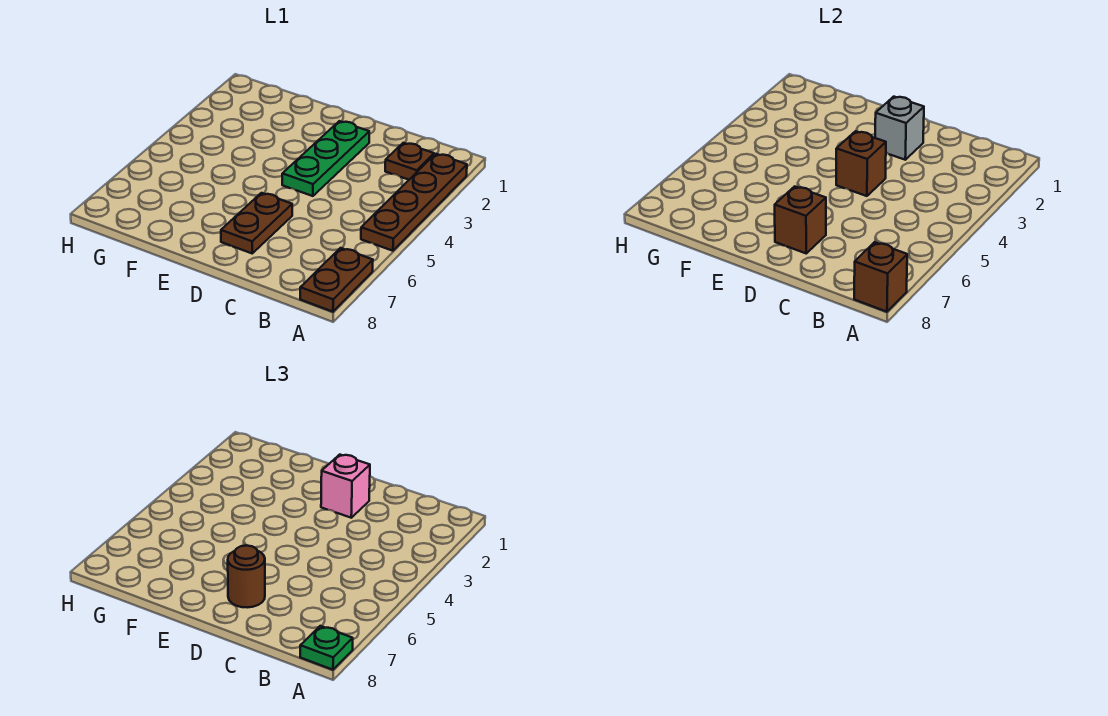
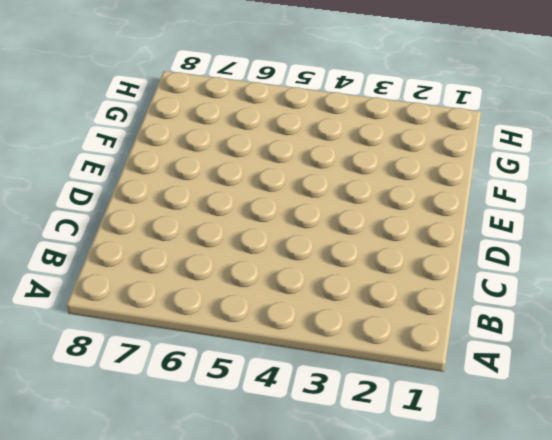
none -> brown plate A2:A5 level 1
none -> brown plate A7:A8 level 1
none -> brown plate B2 level 1

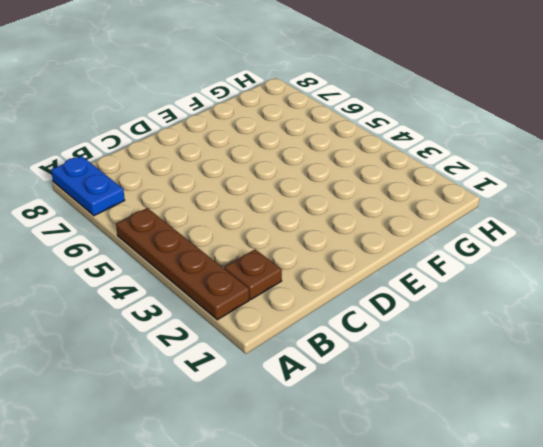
blue plate A7:A8 level 1 -> brown plate A7:A8 level 1
none -> green plate D2:D4 level 1
none -> brown plate D6:D7 level 1
none -> brown brick A8 level 2

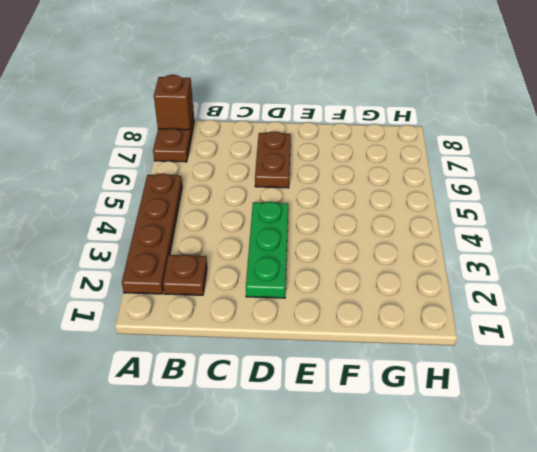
none -> grey brick D2 level 2
none -> brown brick D4 level 2
none -> brown brick D7 level 2

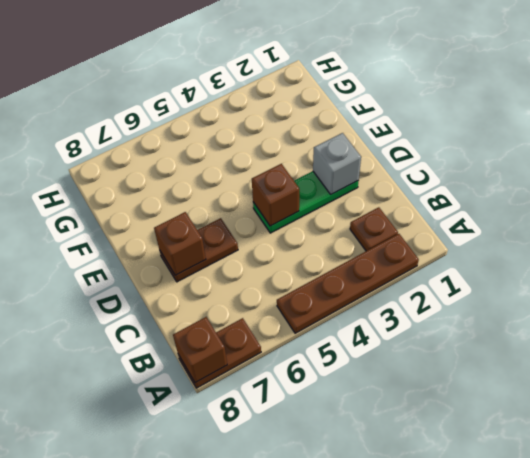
none -> green plate A8 level 3
none -> pink brick D2 level 3
none -> brown round brick D7 level 3

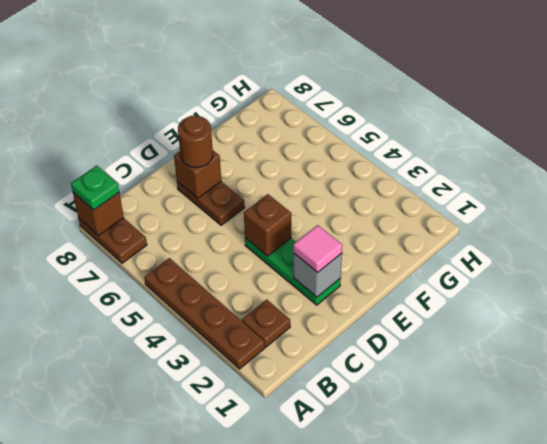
pink tile D2 level 3 -> pink brick D2 level 3

